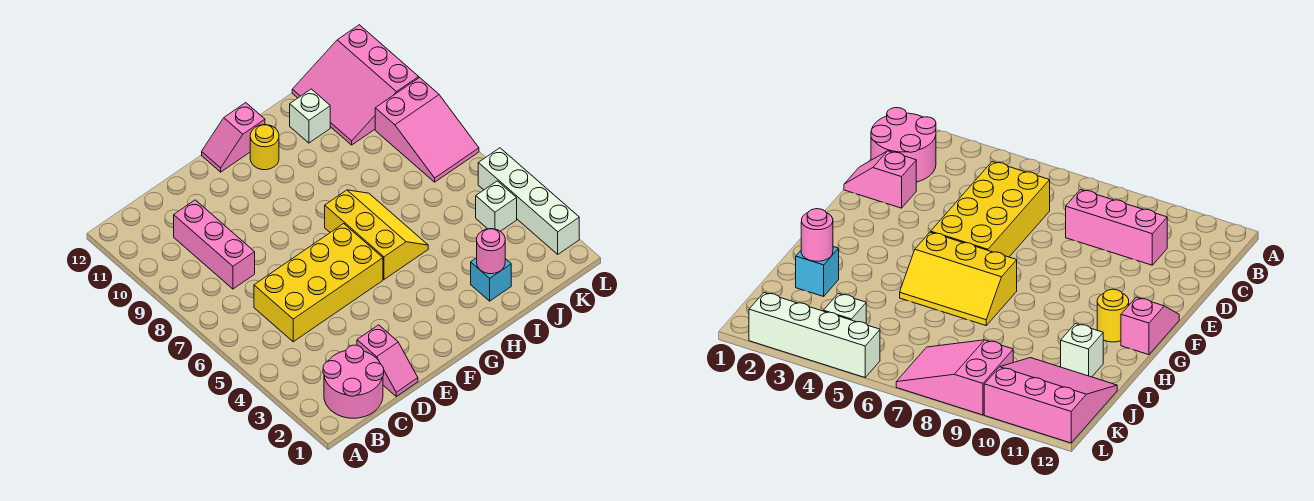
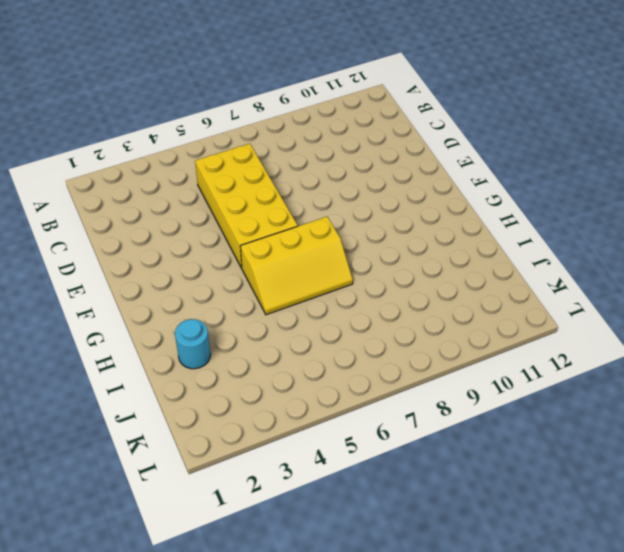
cyan round brick I2 level 1 -> cyan brick I2 level 1
none -> pink round brick B1:C2 level 1
none -> pink brick C8:C10 level 1
none -> pink slope D1:D2 level 1 top 2

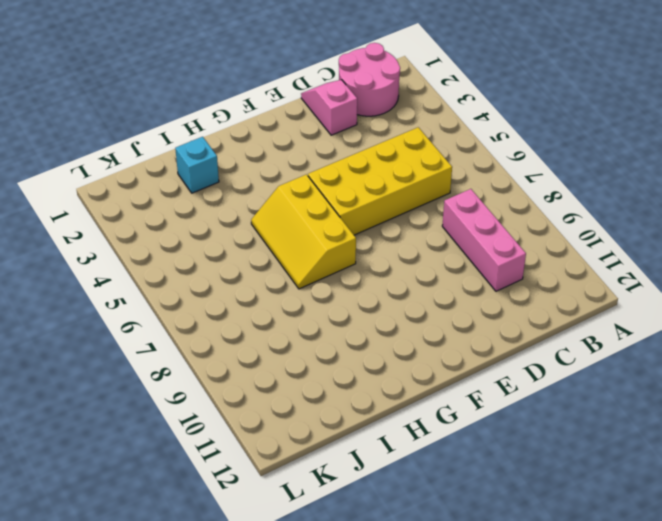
none -> pink slope F12:G12 level 1 top G
none -> yellow round brick G11 level 1
none -> white brick I11 level 1

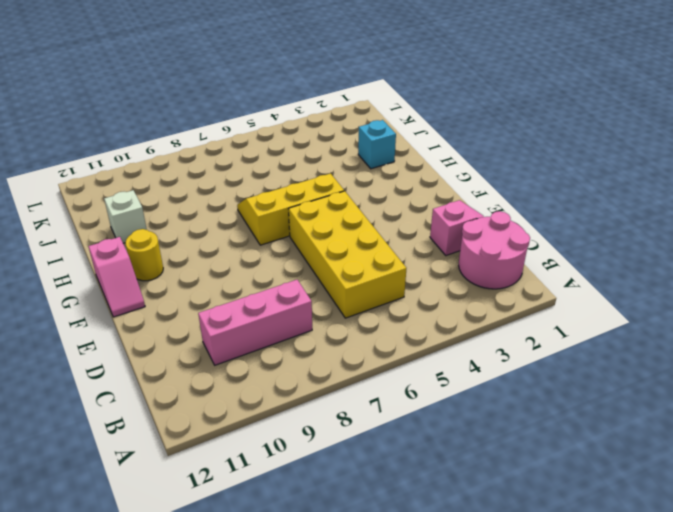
none -> pink slope J10:L12 level 1 top L
none -> white brick K4 level 1
none -> pink slope K7:L9 level 1 top 9

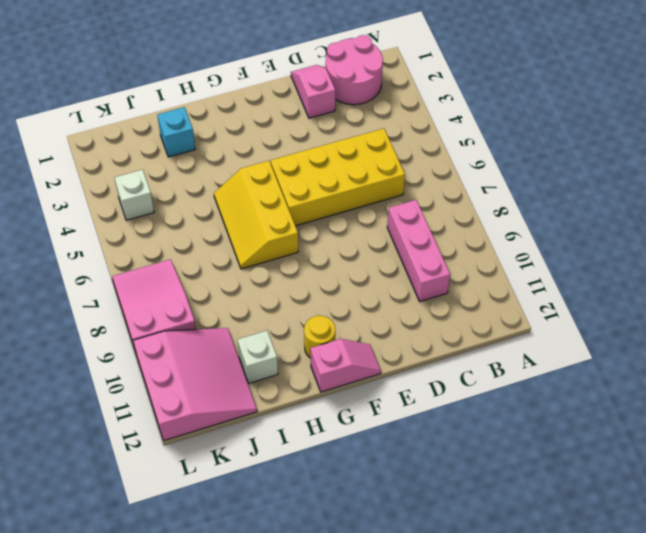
none -> white brick L2:L5 level 1
none -> pink round brick I2 level 2

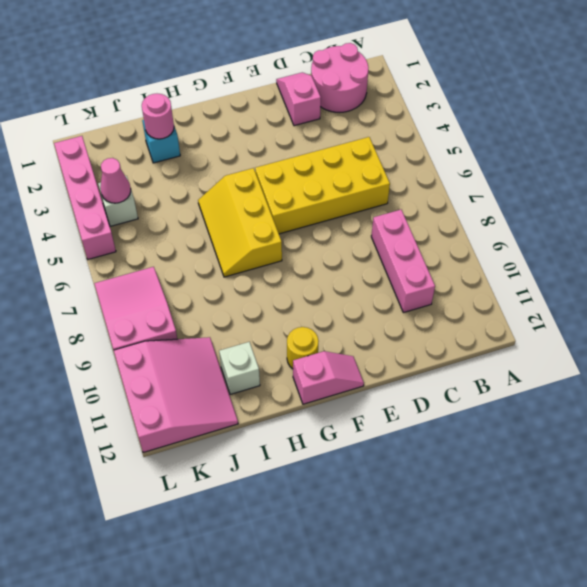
pink cone K4 level 2 -> none
pink brick L2:L5 level 1 -> white brick L2:L5 level 1

